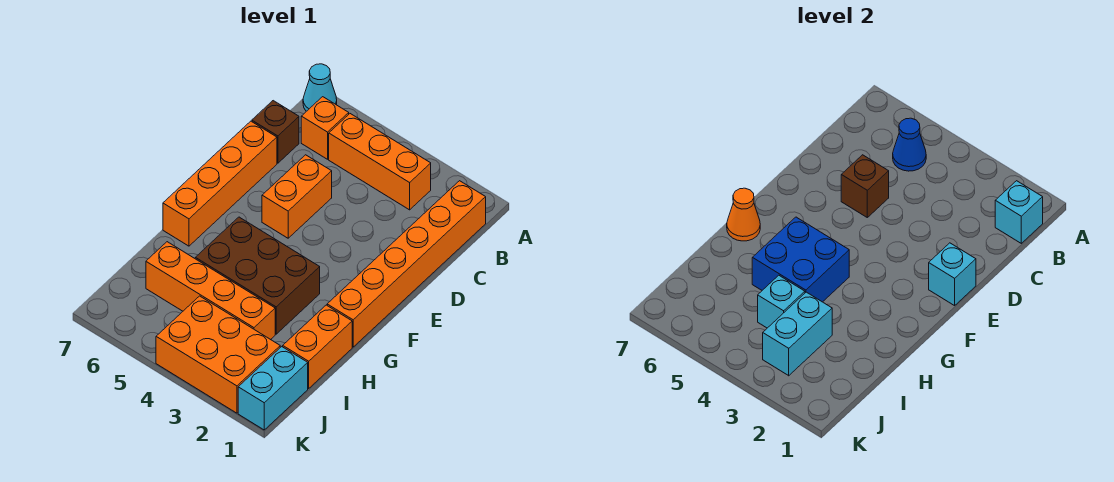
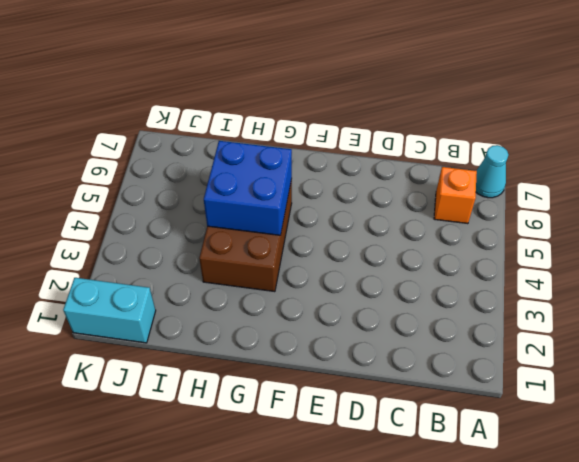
none -> orange brick B1:G1 level 1
none -> orange brick B3:B5 level 1
none -> brown brick C7 level 1

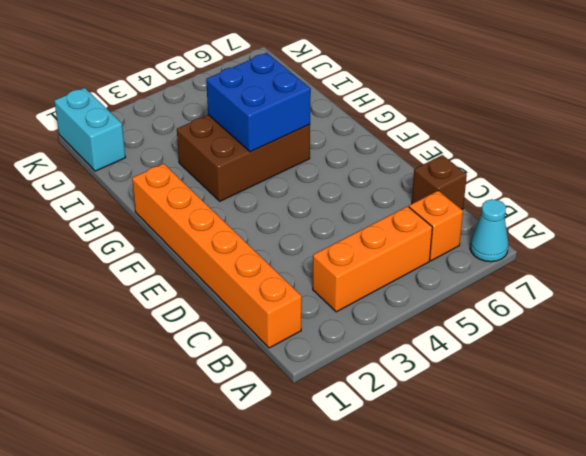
none -> orange brick D5:E5 level 1
none -> orange brick D7:G7 level 1
none -> orange brick H1:I1 level 1

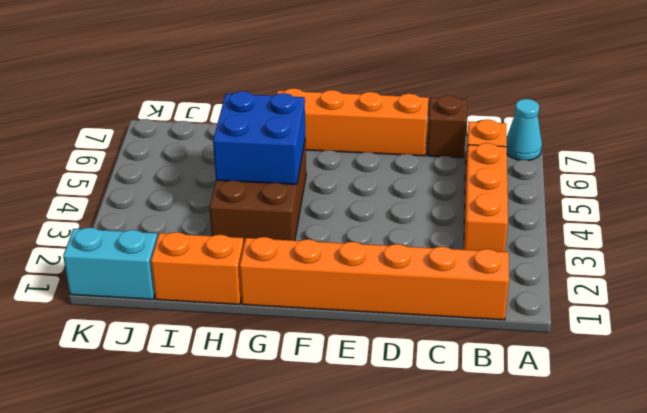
none -> orange brick D5:E5 level 1
none -> orange brick I3:I6 level 1
none -> orange brick J2:K4 level 1

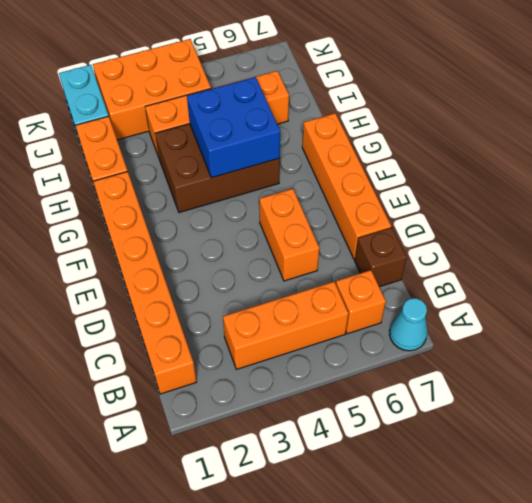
none -> cyan brick B1 level 2
none -> blue cone B5 level 2
none -> brown brick D5 level 2

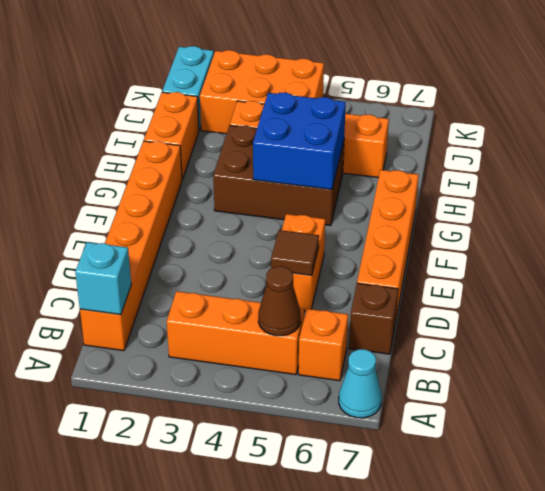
brown cone B5 level 2 -> blue cone B5 level 2
brown tile D5 level 2 -> brown brick D5 level 2
none -> cyan brick E1 level 2
none -> orange cone G7 level 2
none -> cyan brick I3:J3 level 2

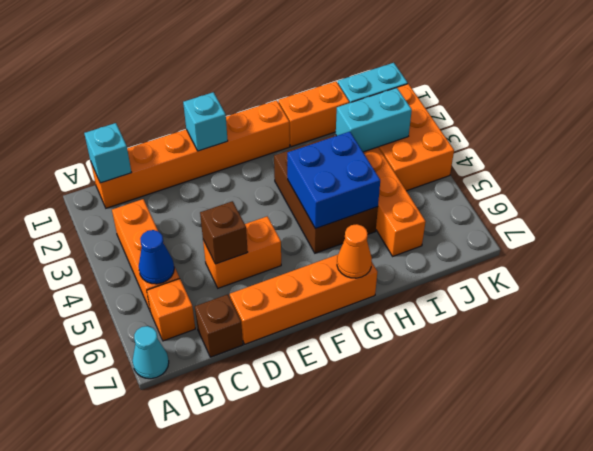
none -> cyan brick I4 level 2

